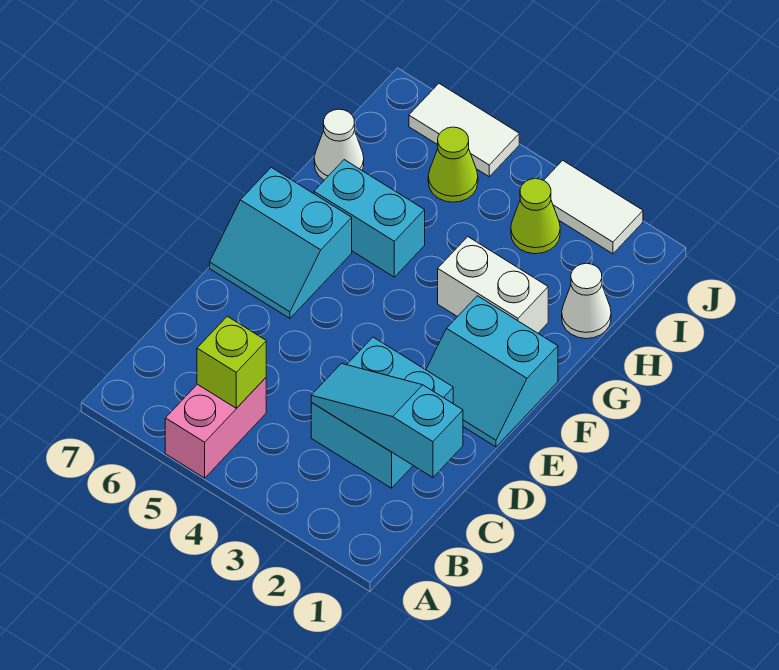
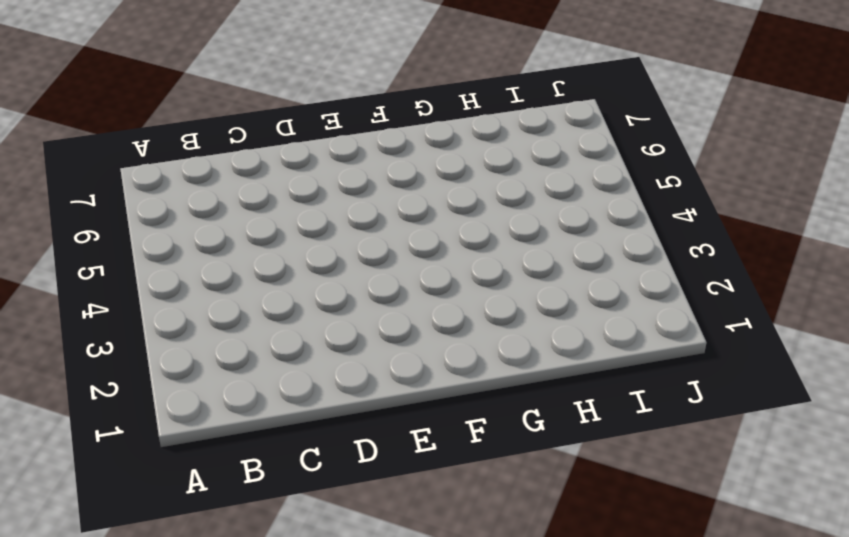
none -> pink brick A5:B5 level 1
none -> cyan brick C2:D3 level 1
none -> cyan slope E1:F2 level 1 top F

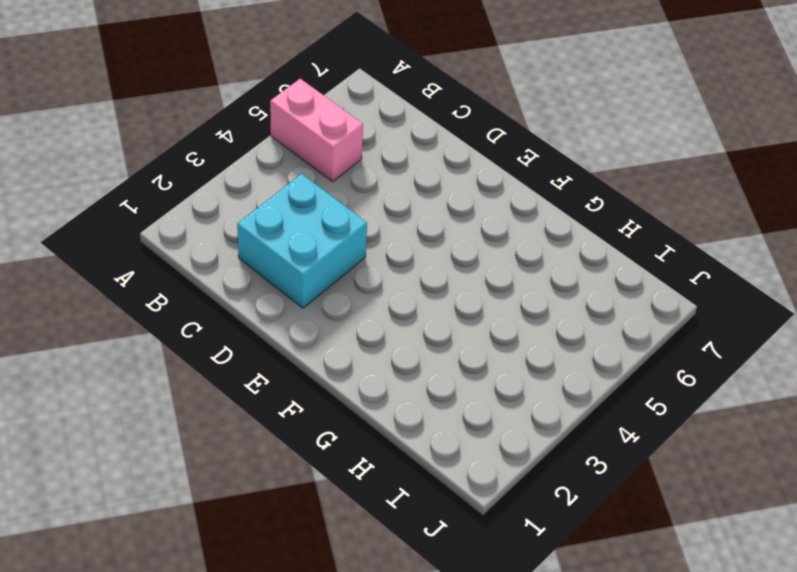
none -> cyan slope E1:F2 level 1 top F
none -> cyan slope E6:F7 level 1 top F
none -> white brick G2:G3 level 1

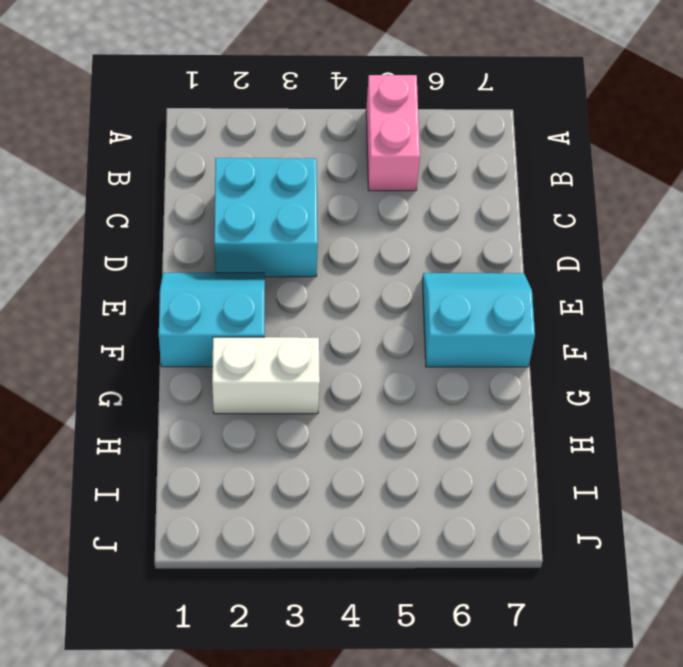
none -> cyan brick G5:G6 level 1
none -> white cone H1 level 1
none -> white cone H7 level 1

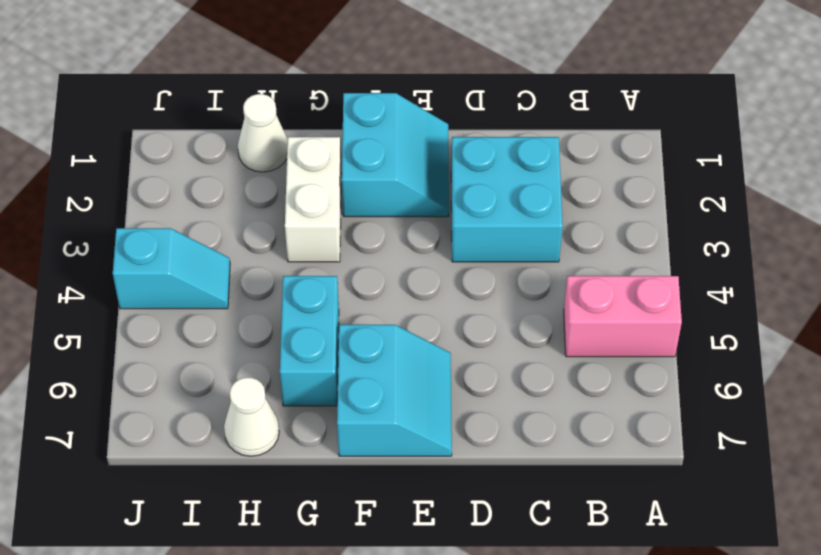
cyan slope I4:J4 level 1 top J -> none
none -> lime cone I3 level 1
none -> lime cone I5 level 1
none -> white tile J2:J3 level 1

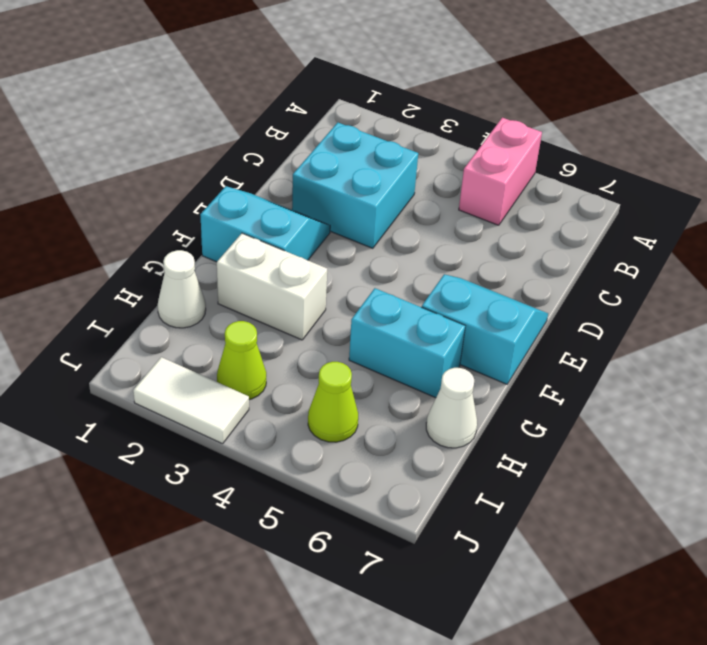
none -> white tile J5:J6 level 1
none -> lime brick B5 level 2
none -> cyan slope C1:C3 level 2 top 1

